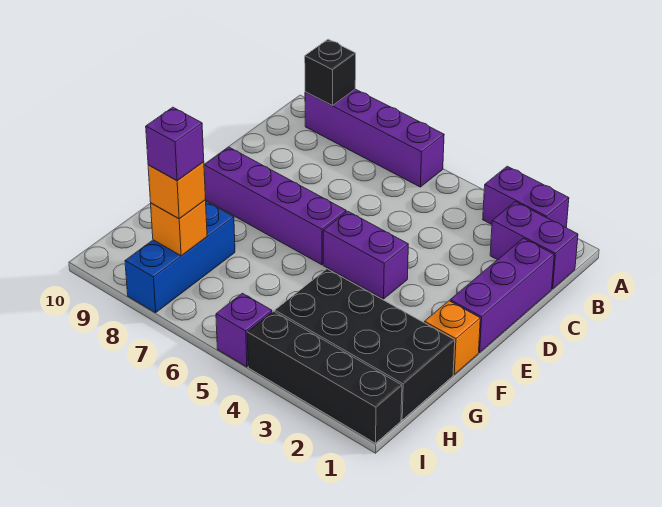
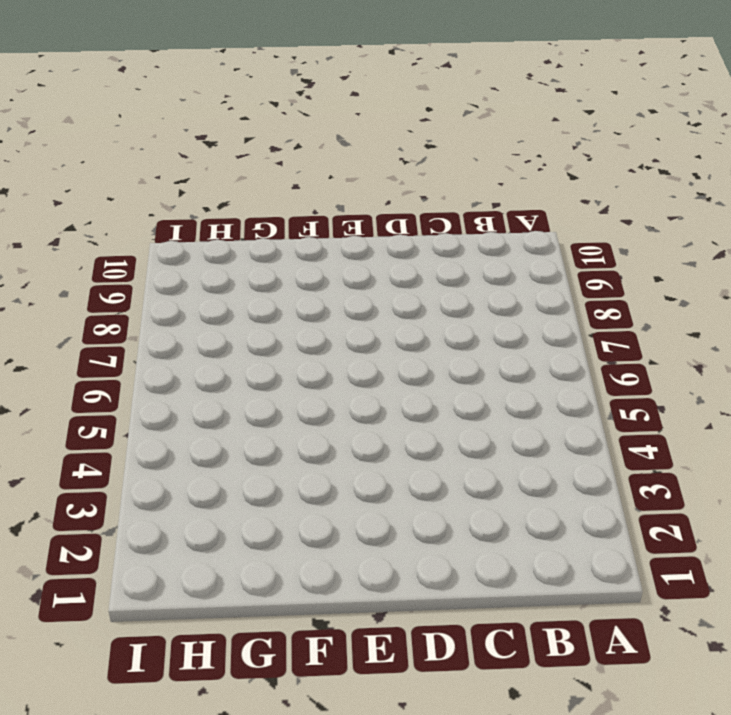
none -> purple brick A2:A3 level 1
none -> purple brick A6:A9 level 1
none -> purple brick B1:B2 level 1

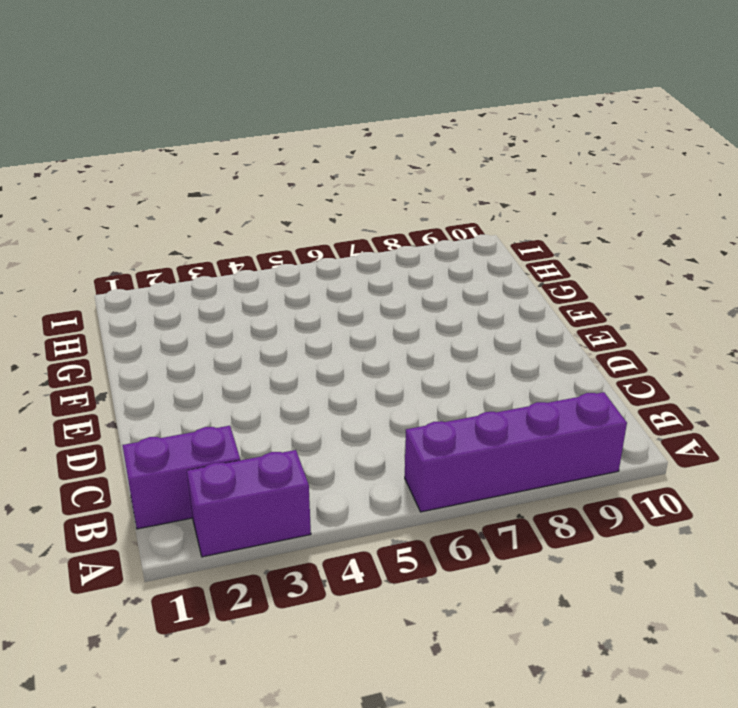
none -> purple brick C1:E1 level 1
none -> purple brick E4:E5 level 1
none -> purple brick E6:E9 level 1

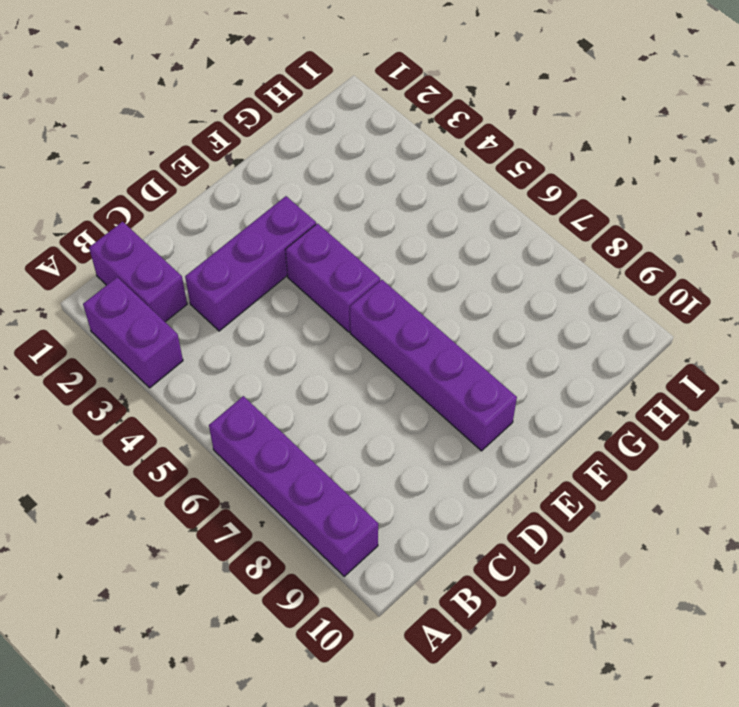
purple brick C3:E3 level 1 -> purple brick C1:E1 level 1
none -> orange brick F1 level 1
none -> black brick G1:H4 level 1
none -> blue brick G8:I8 level 1

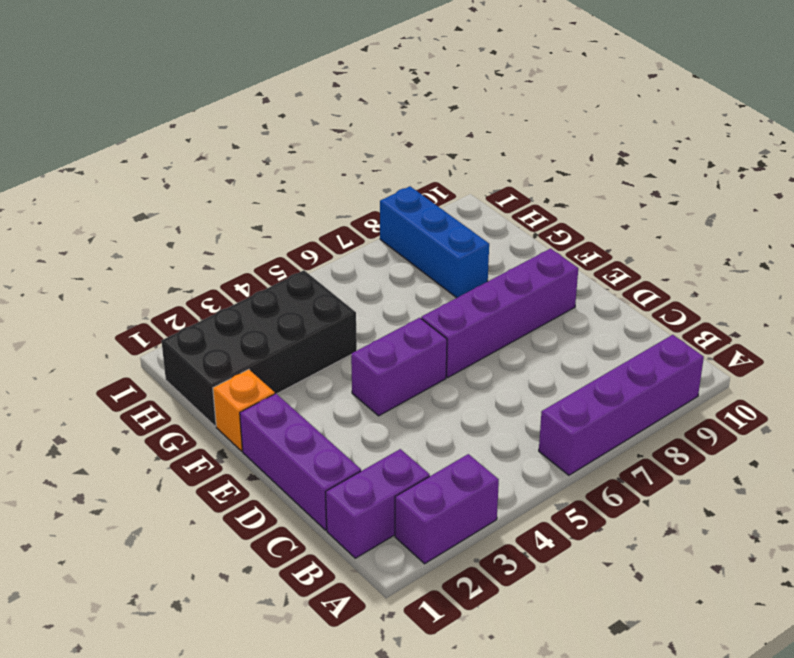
none -> black brick I1:I4 level 1
none -> purple brick I5 level 1
none -> black brick A9 level 2

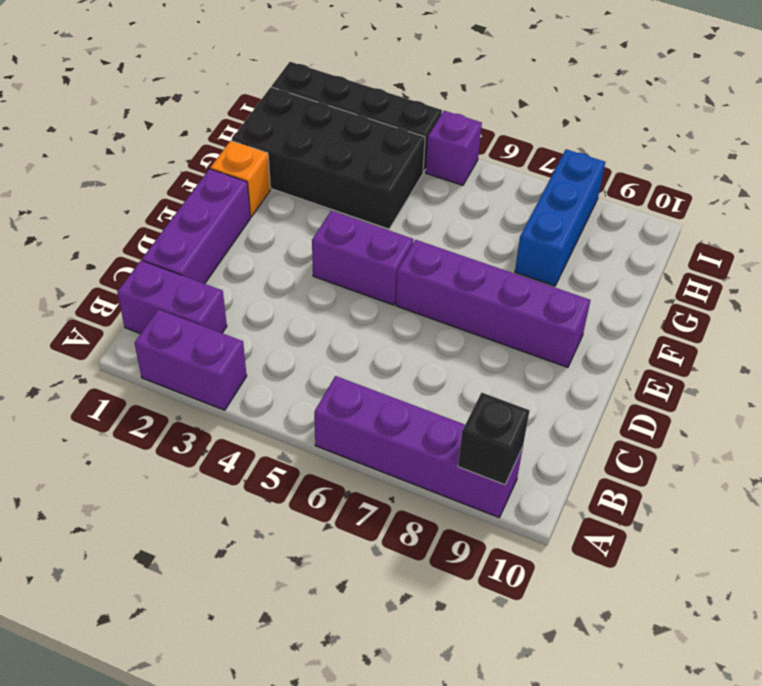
none -> orange brick H8 level 2
none -> orange brick H8 level 3
none -> purple brick H8 level 4

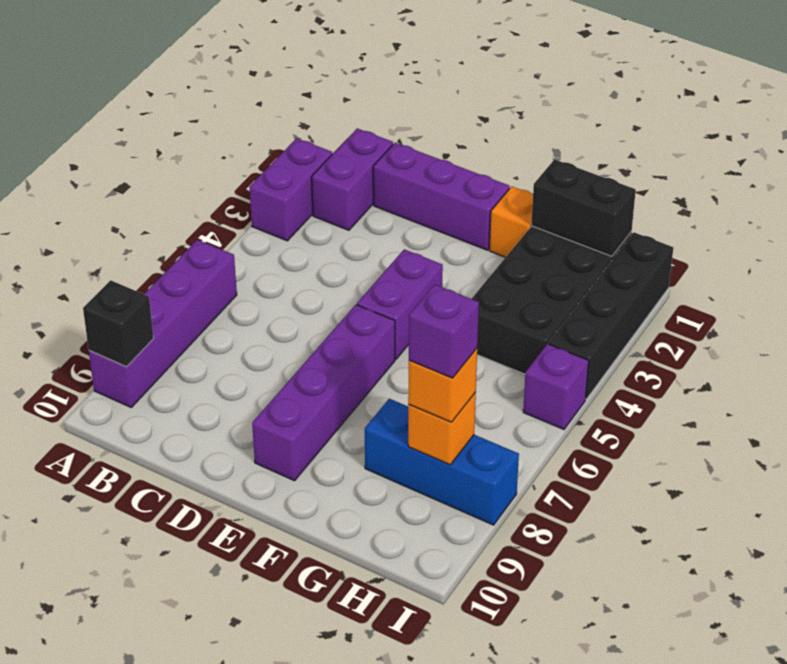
black brick G1:H1 level 2 -> none

